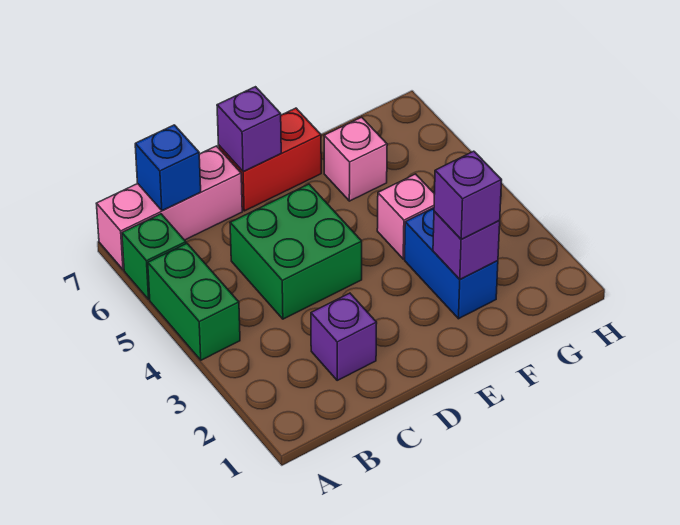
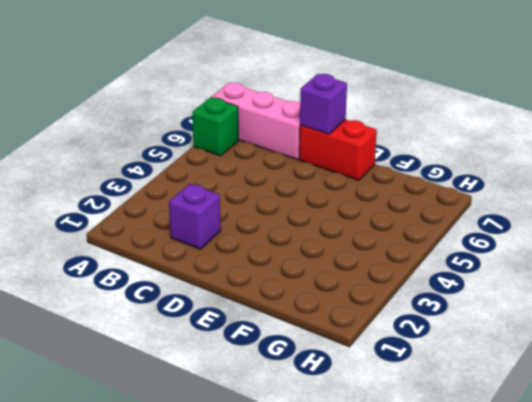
none -> green brick A4:A5 level 1
none -> green brick C4:D5 level 1
none -> blue brick F2:F3 level 1

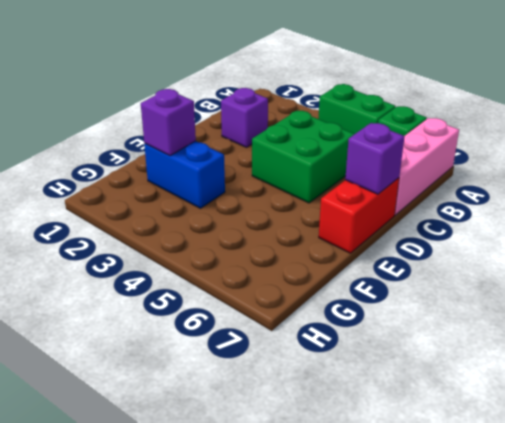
none -> pink brick F4 level 1
none -> pink brick F6 level 1
none -> blue brick B7 level 2

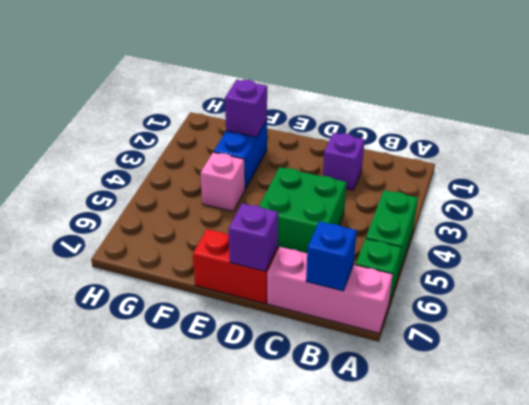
none -> pink brick F6 level 1
none -> purple brick F2 level 3

